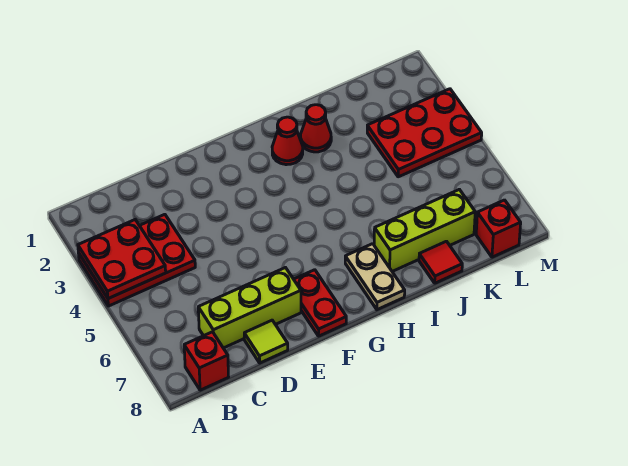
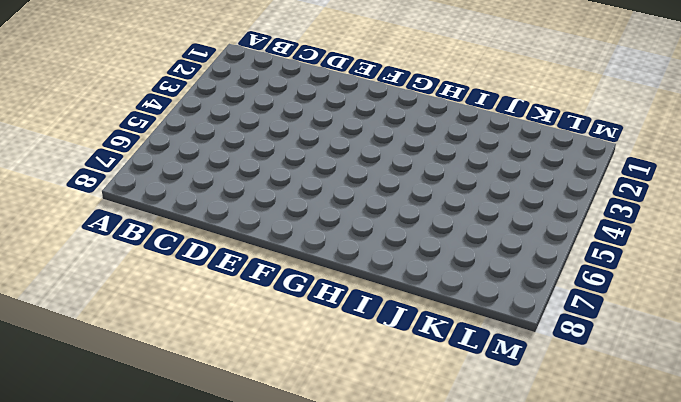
none -> red plate A3:C4 level 1
none -> red brick B8 level 1
none -> lime brick C7:E7 level 1

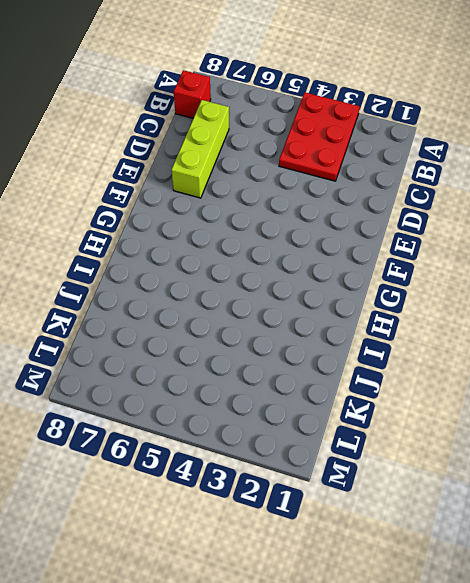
none -> lime tile D8 level 1
none -> red plate F7:F8 level 1
none -> red cone H2 level 1

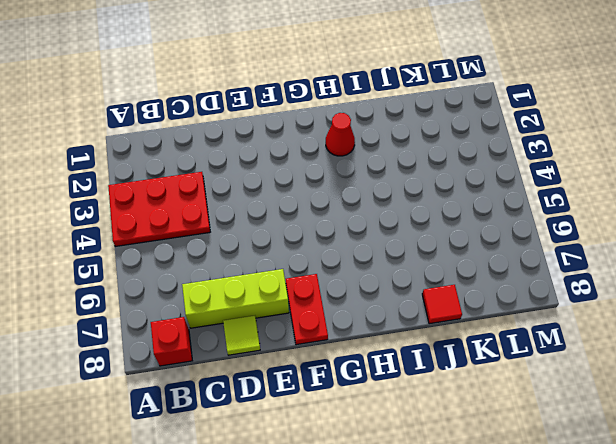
none -> tan plate H7:H8 level 1
none -> red cone I2 level 1
none -> lime brick I7:K7 level 1

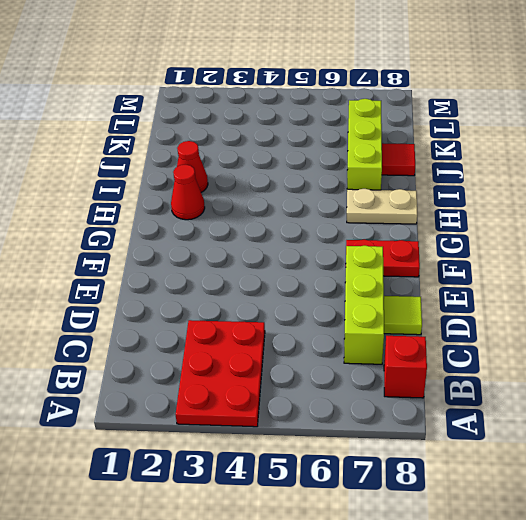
none -> red plate K3:M4 level 1
none -> red brick L8 level 1
none -> red plate A3:B4 level 2

